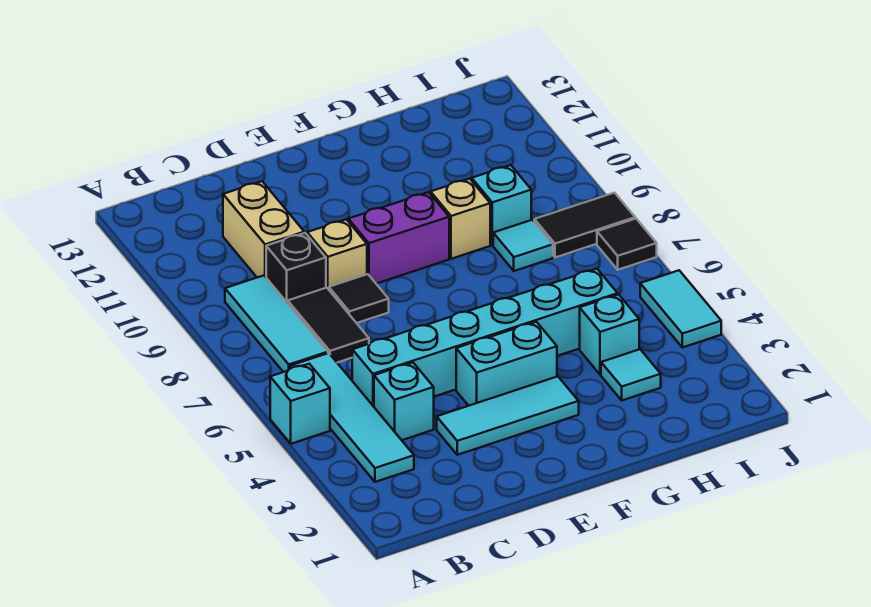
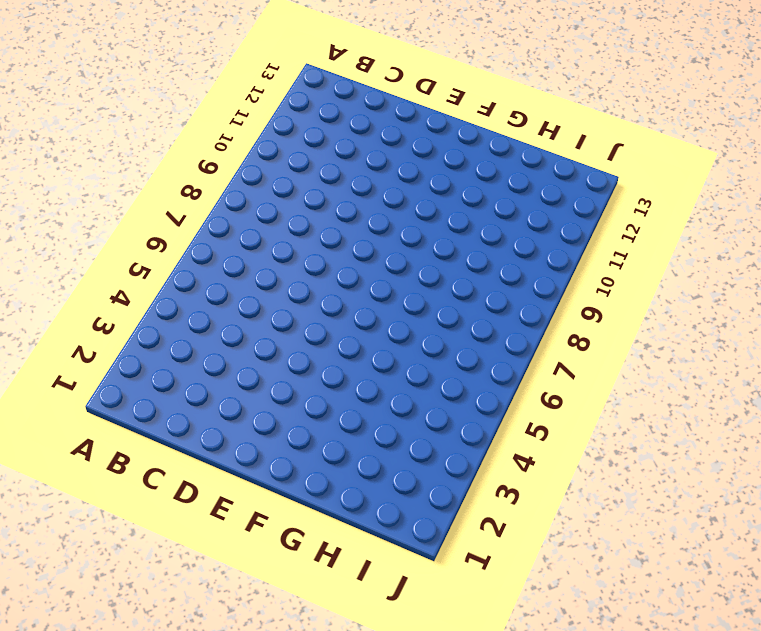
none -> cyan brick A5 level 1
none -> cyan tile B3:B6 level 1
none -> cyan tile B7:B9 level 1

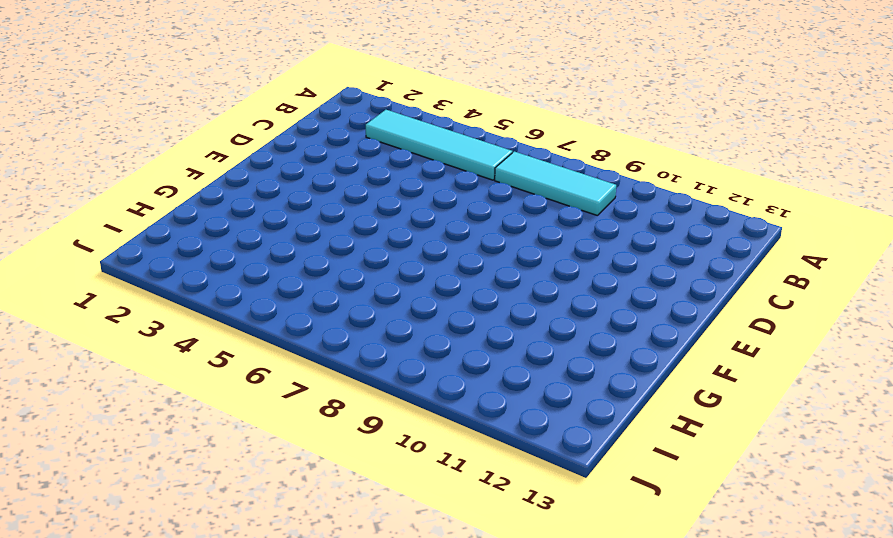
none -> cyan brick A5 level 1
none -> cyan brick C4 level 1
none -> cyan brick C5:H5 level 1

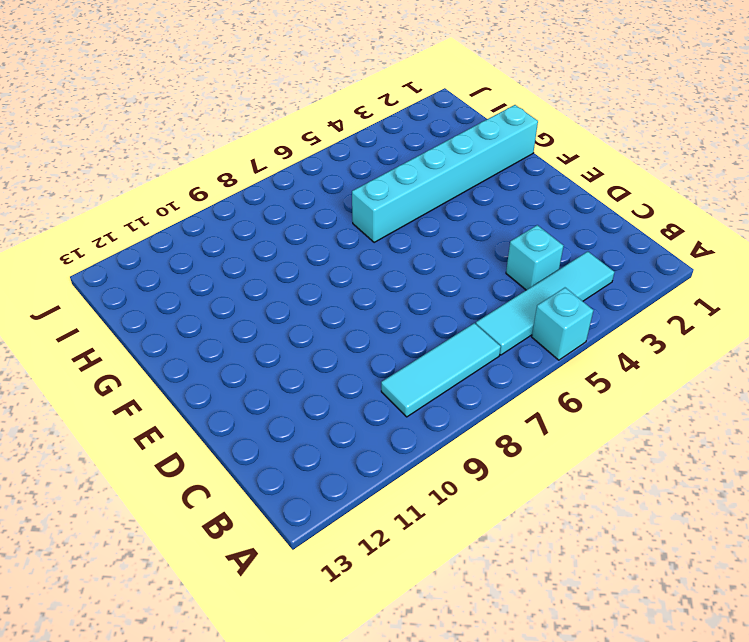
cyan brick G1:G6 level 1 -> cyan brick C5:H5 level 1
none -> black tile C7:C8 level 1
none -> black brick C9 level 1
none -> tan brick C10:C11 level 1

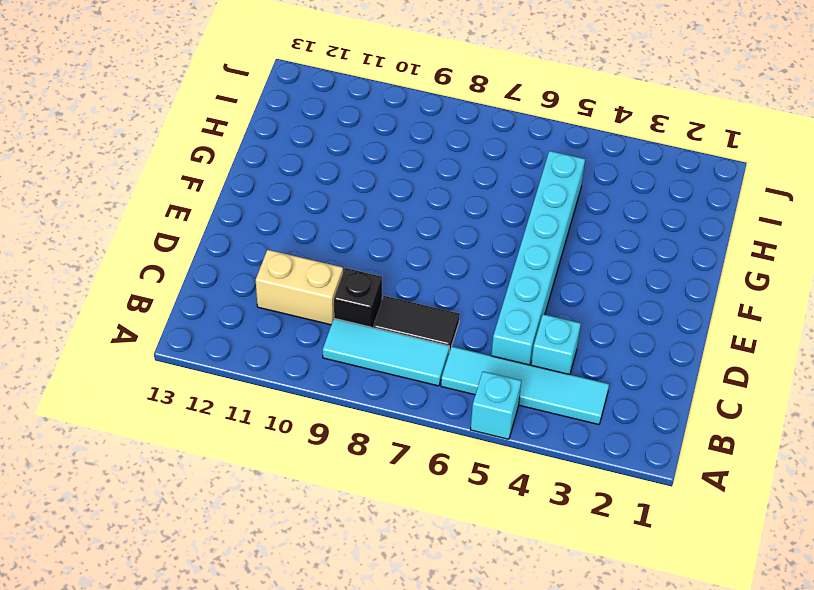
none -> cyan tile D3:F3 level 1
none -> black tile D8 level 1
none -> tan brick D9 level 1

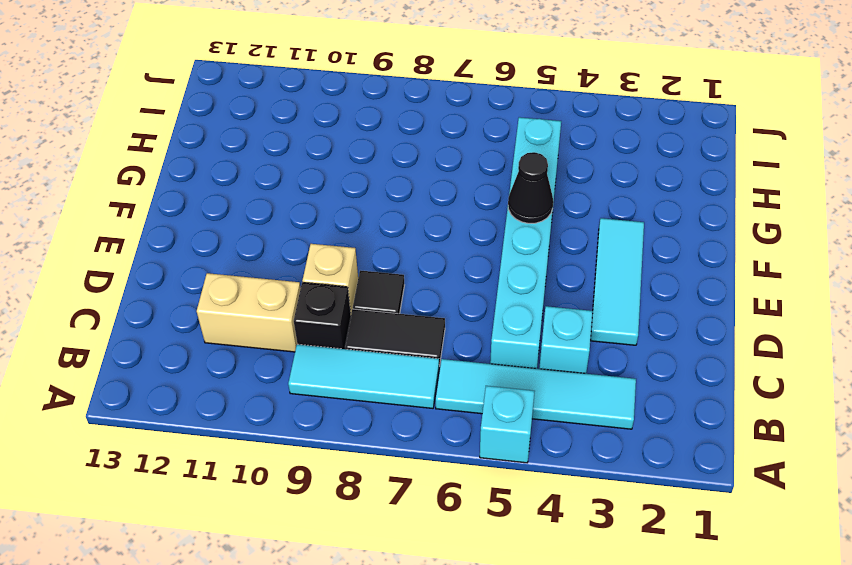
black cone F5 level 2 -> none
none -> cyan brick E4:F4 level 1
none -> purple brick E9:F9 level 1
none -> tan brick G9 level 1

